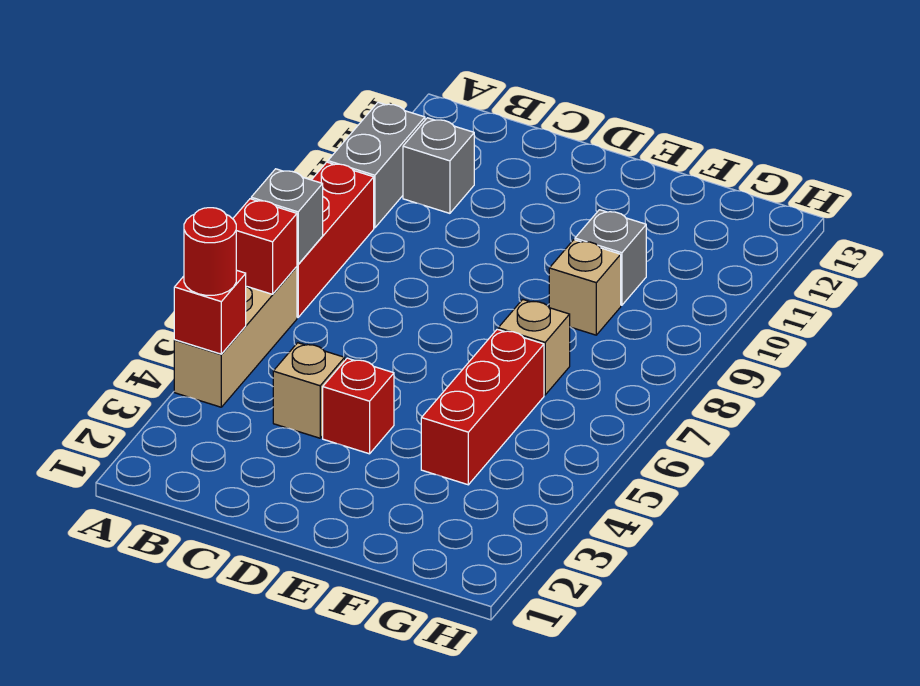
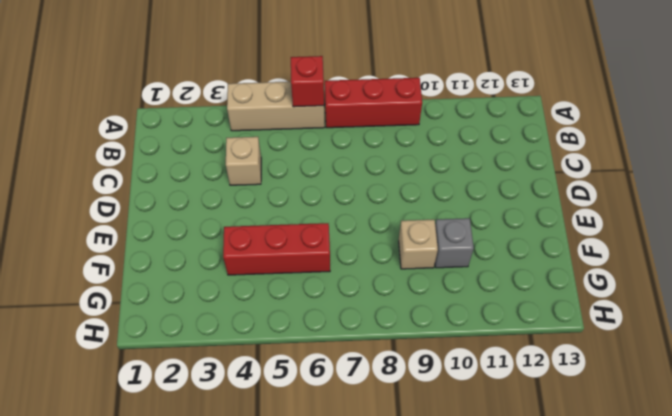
none -> grey brick A10:A11 level 1
none -> grey brick B11 level 1
none -> red brick D4 level 1

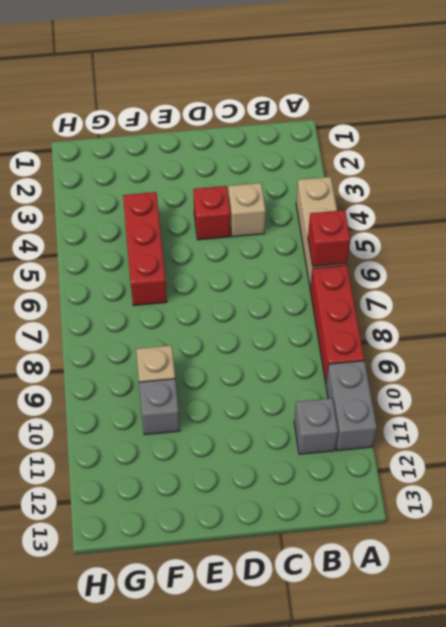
none -> tan brick F7 level 1
none -> red brick A4 level 2
none -> grey brick A7 level 2

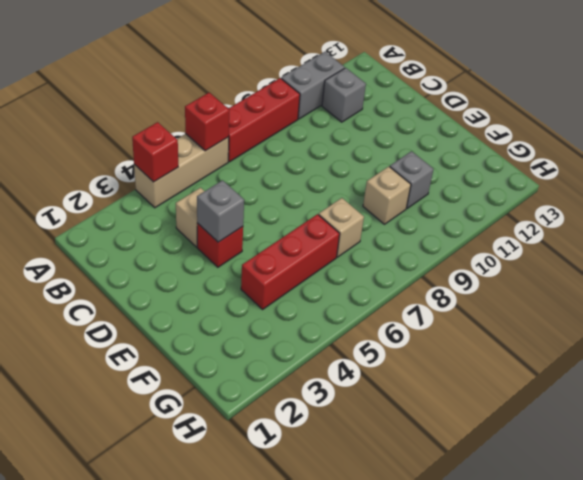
grey brick D4 level 2 -> grey brick A7 level 2
none -> red round brick A4 level 3

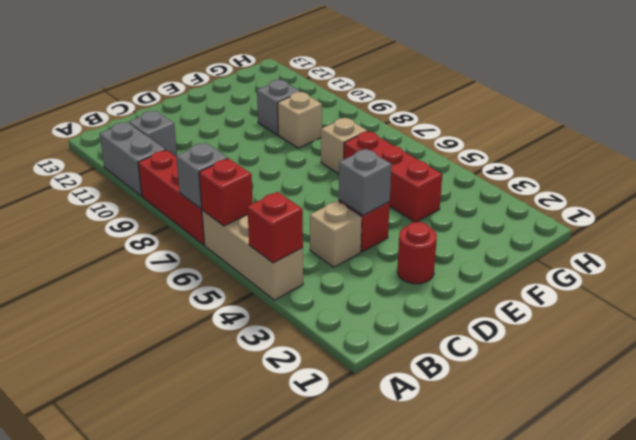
red round brick D2 level 1 -> red round brick A4 level 3
grey brick D4 level 2 -> none

